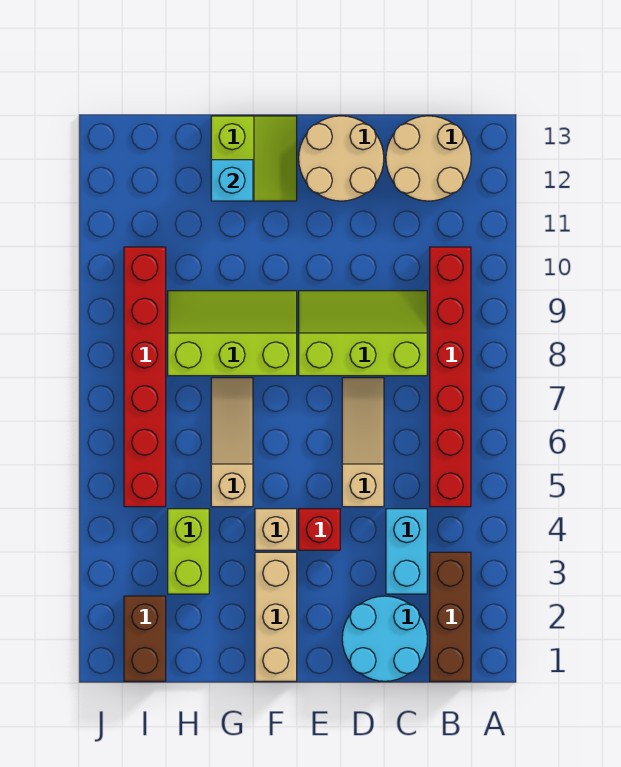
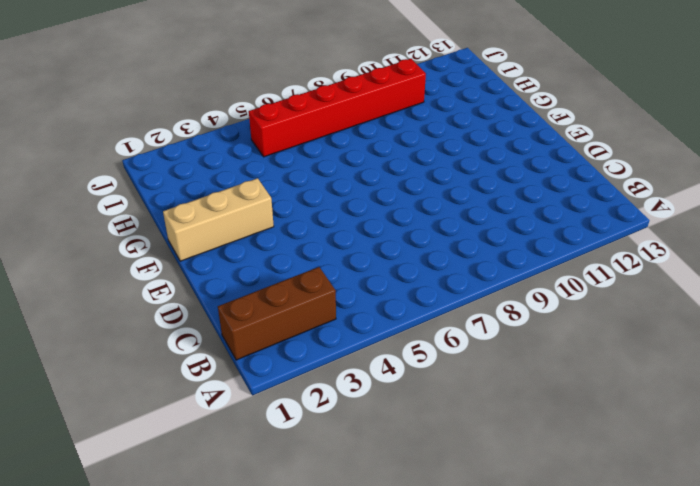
none -> red brick B5:B10 level 1
none -> tan round brick B12:C13 level 1
none -> cyan round brick C1:D2 level 1

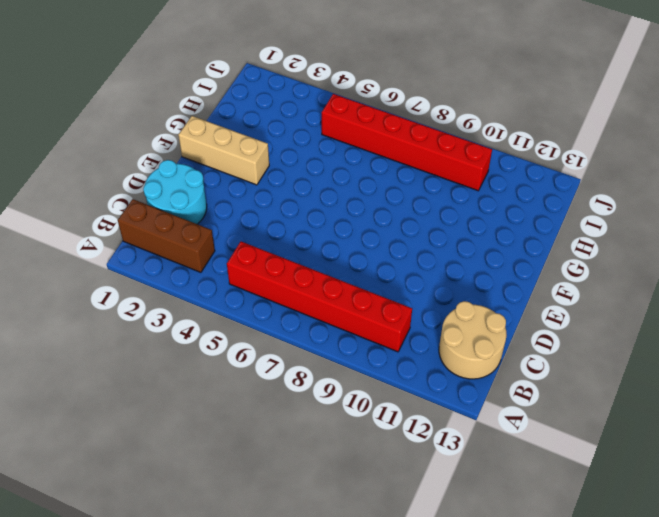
none -> cyan brick C3:C4 level 1
none -> lime slope C8:E9 level 1 top 8
none -> tan slope D5:D7 level 1 top 5

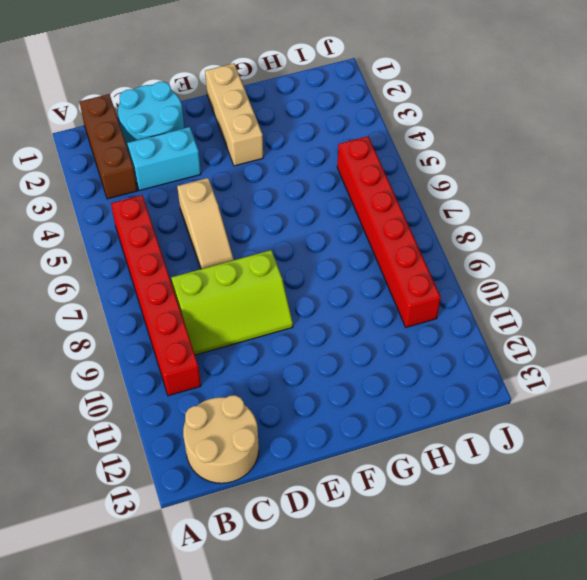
cyan brick C3:D3 level 1 -> cyan brick C3:C4 level 1
none -> tan round brick D12:E13 level 1
none -> red brick E4 level 1
none -> tan brick F4 level 1

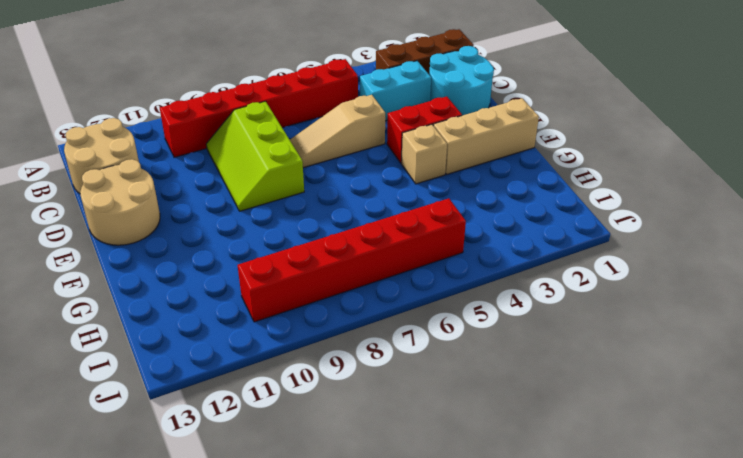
red brick E3:E4 level 1 -> red brick E4 level 1
none -> lime slope F8:H9 level 1 top 8
none -> lime slope F12:G13 level 1 top G
none -> tan slope G5:G7 level 1 top 5

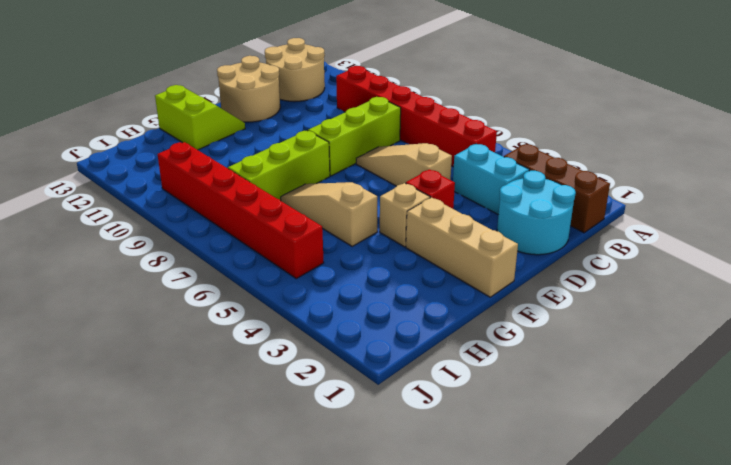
none -> lime brick H3:H4 level 1
none -> brown brick I1:I2 level 1
none -> cyan brick G12 level 2

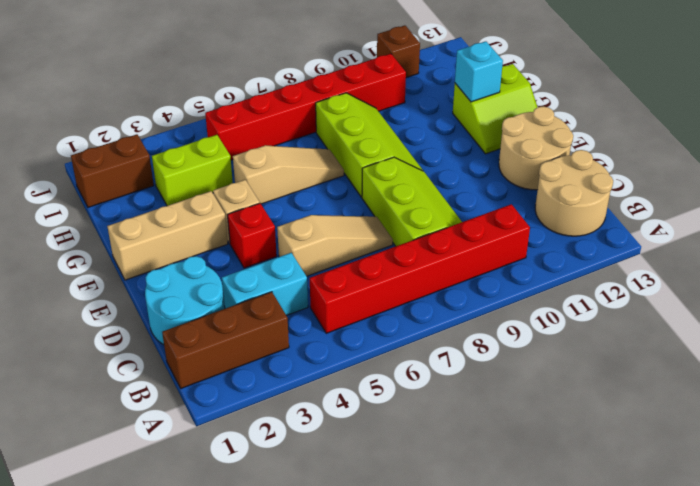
brown brick J11 level 1 -> none

